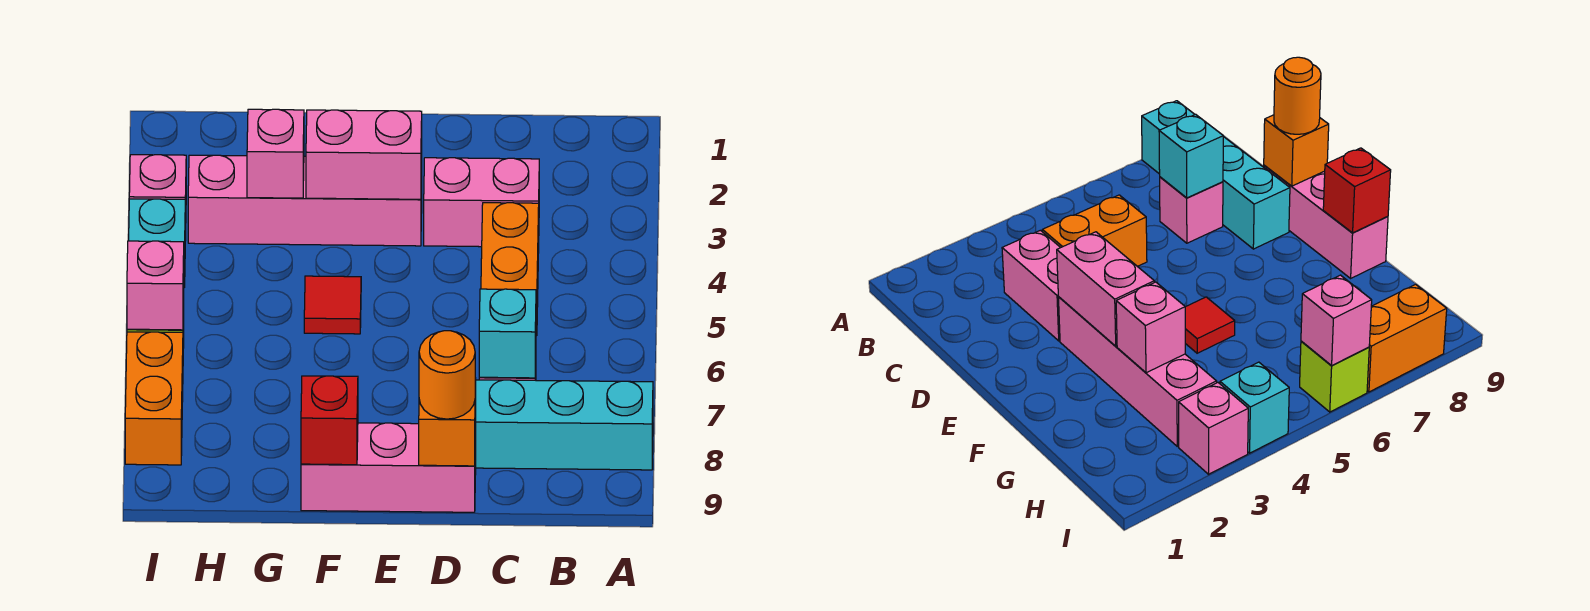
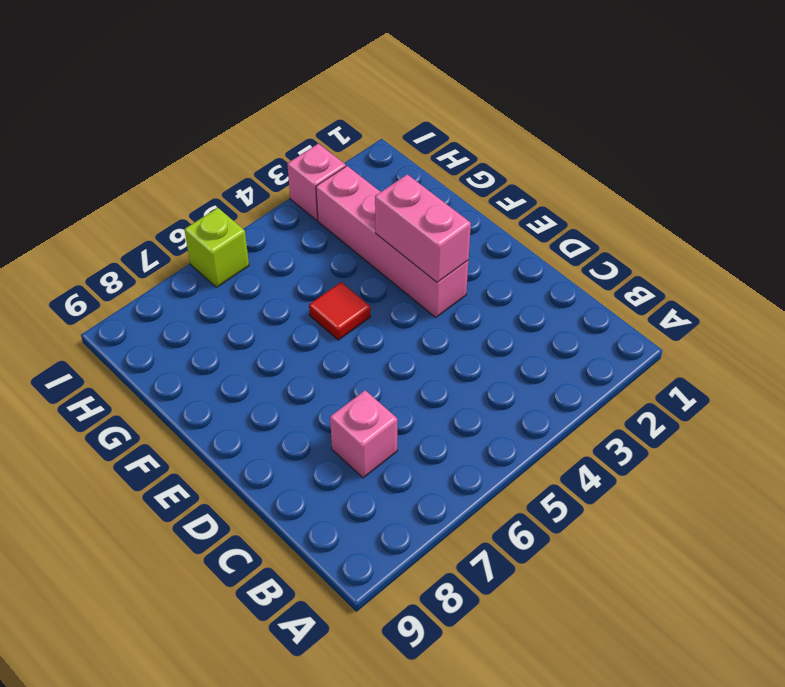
none -> cyan brick A8:D8 level 1
none -> pink brick C3:D3 level 1
none -> orange brick C4:C5 level 1

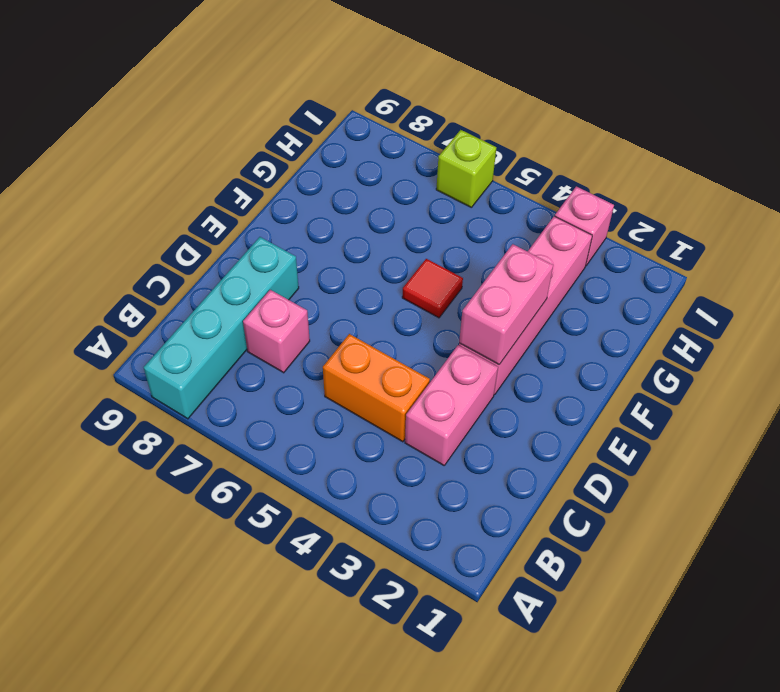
none -> pink brick D9:F9 level 1
none -> cyan brick I4 level 1
none -> orange brick I7:I8 level 1

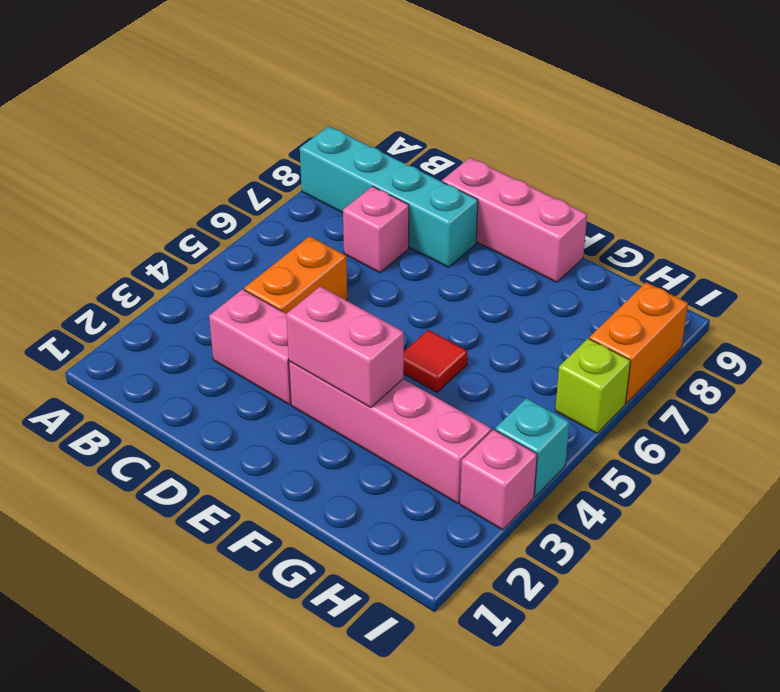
none -> cyan brick C7 level 2
none -> orange brick D9 level 2
none -> red brick F9 level 2

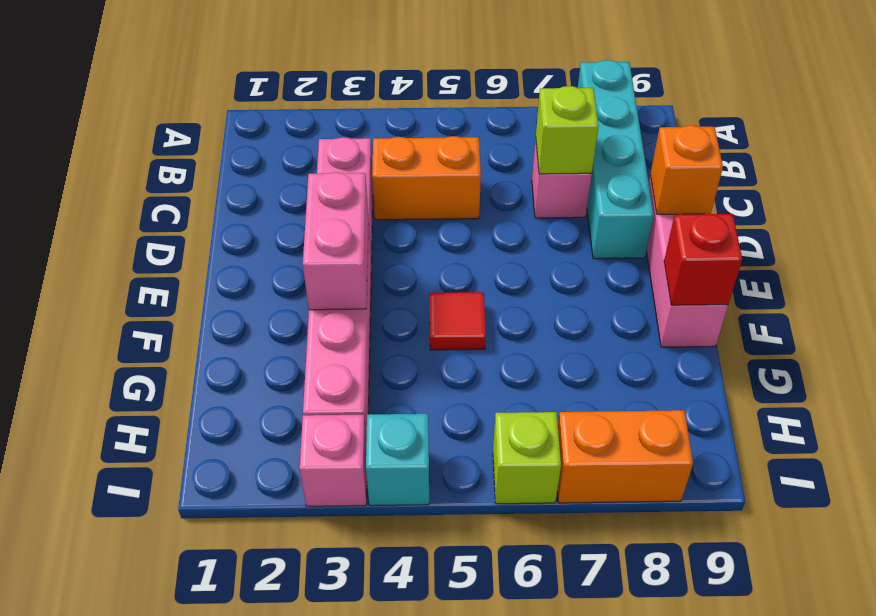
lime brick C7 level 2 -> cyan brick C7 level 2
none -> pink brick G3 level 2
none -> pink brick I6 level 2
none -> orange round brick D9 level 3

